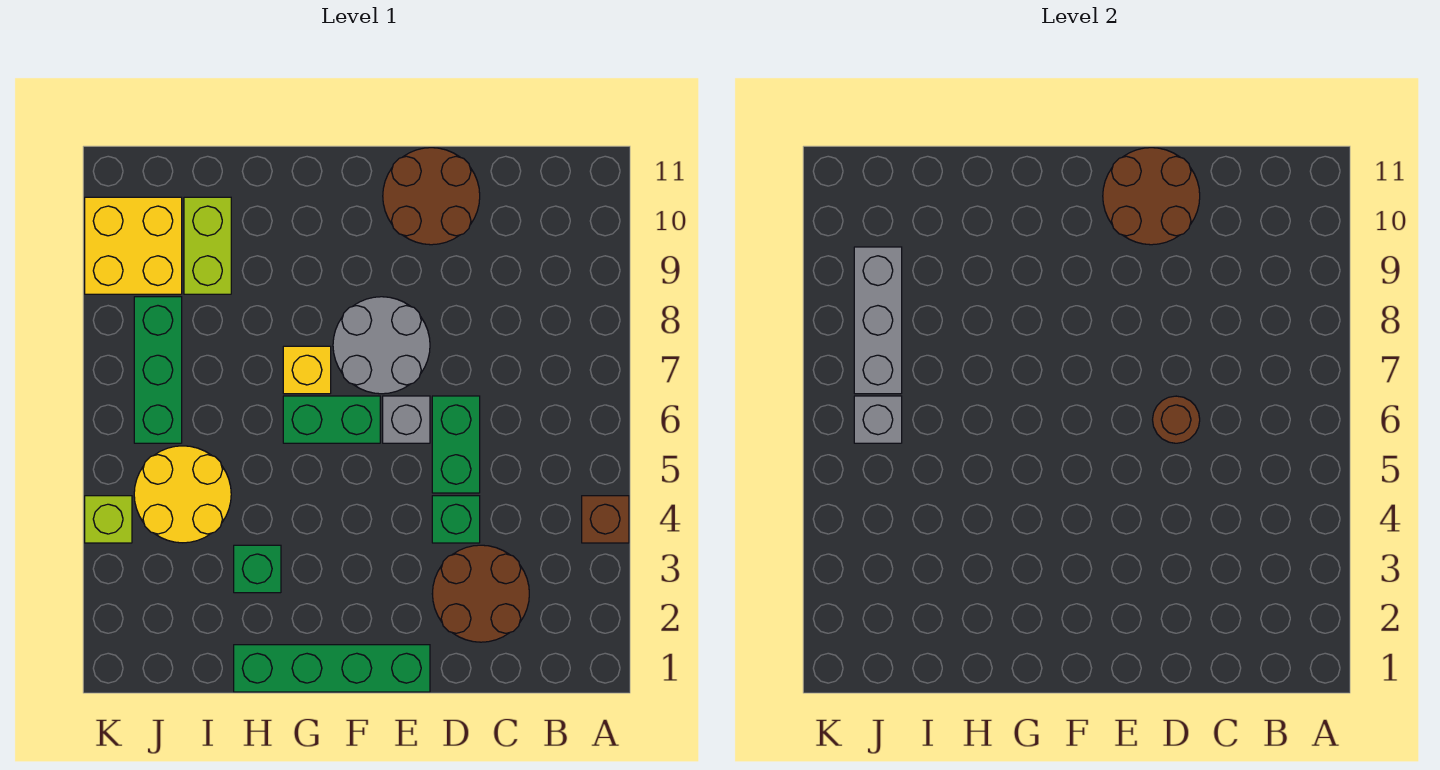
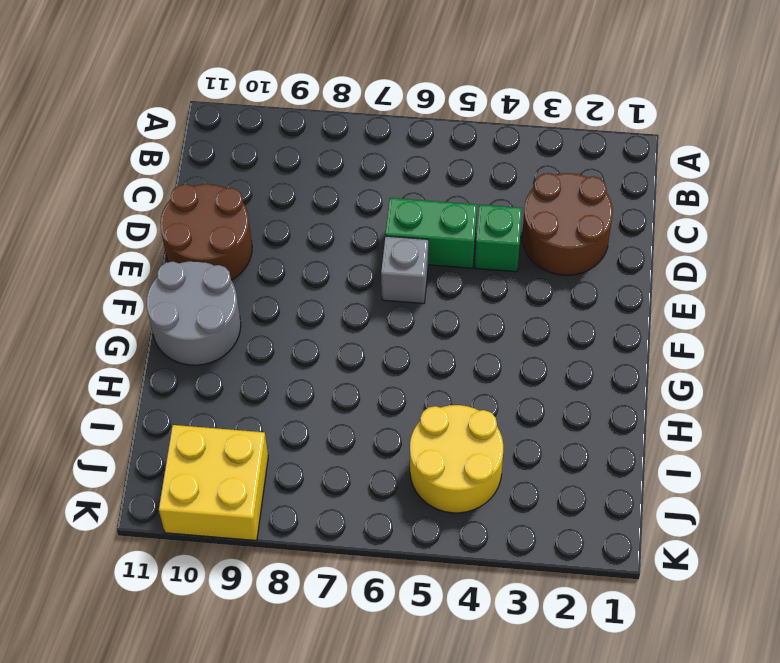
grey round brick F10:G11 level 1 -> grey round brick E7:F8 level 1
none -> brown brick A4 level 1
none -> green brick E1:H1 level 1
none -> green brick F6:G6 level 1

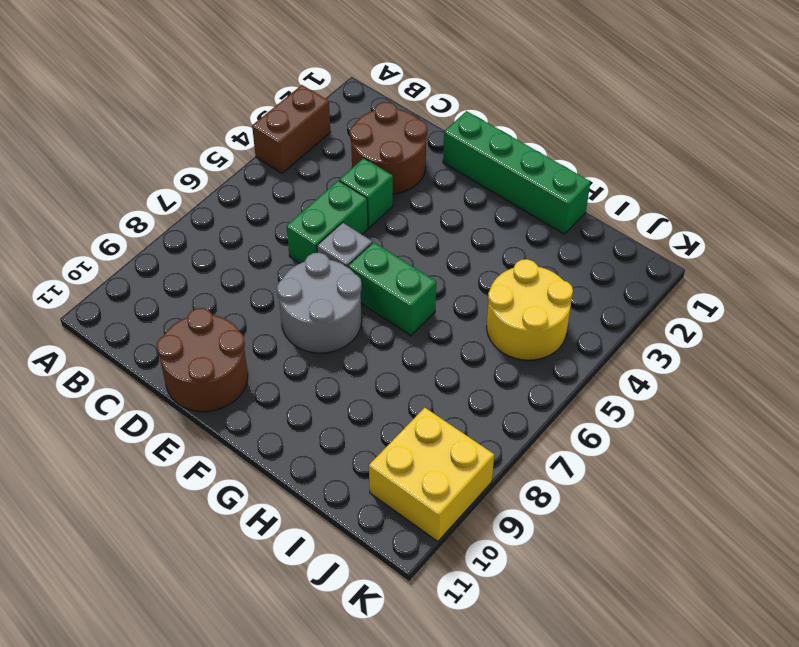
brown brick A3:A4 level 1 -> brown brick A4 level 1
none -> yellow brick G7 level 1
none -> green brick H3 level 1
none -> lime brick I9:I10 level 1

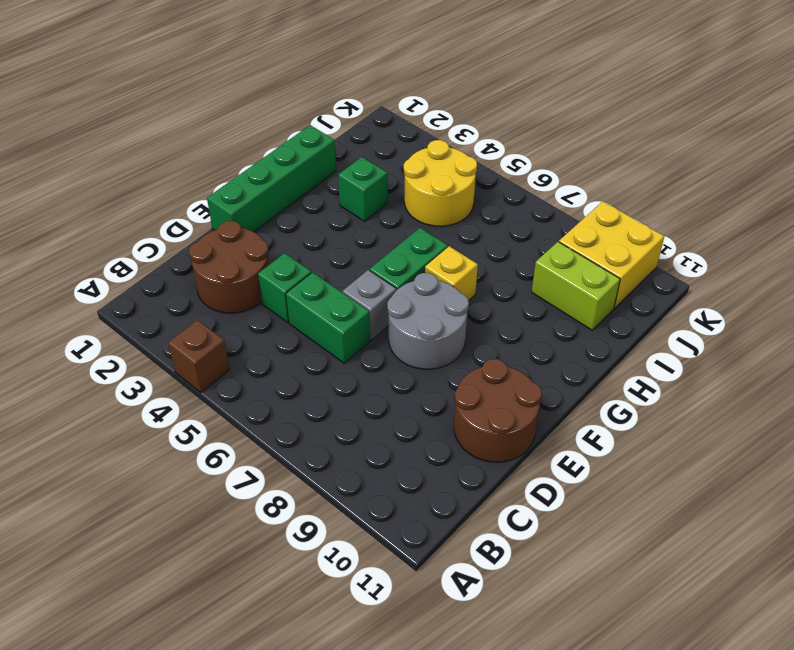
none -> green brick J6:J8 level 1
none -> lime brick K4 level 1
none -> brown round brick D6 level 2

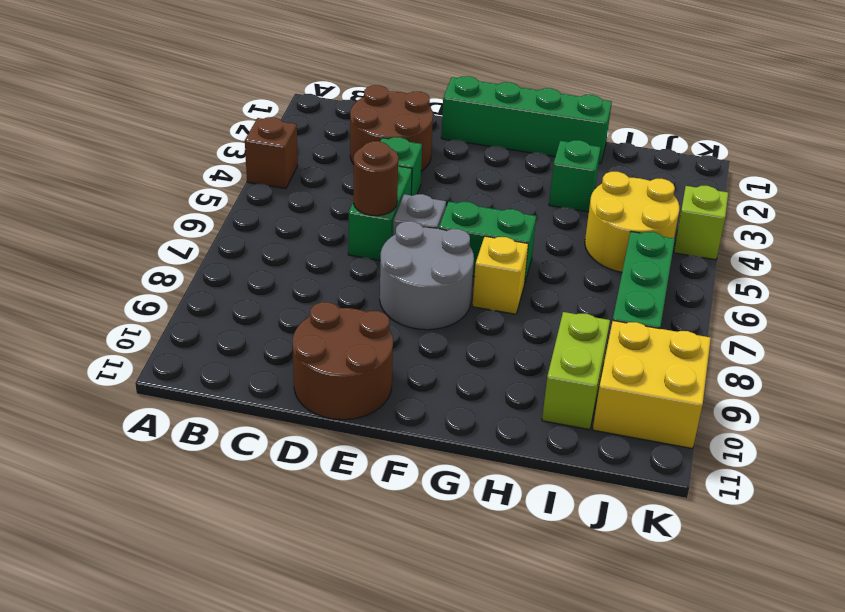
none -> brown round brick D10:E11 level 2
none -> grey brick J6 level 2
none -> grey brick J7:J9 level 2

